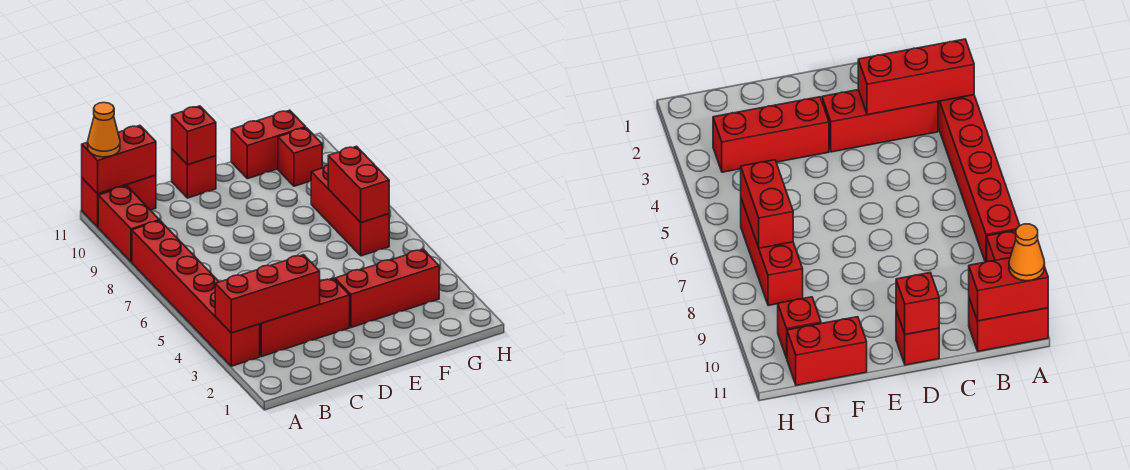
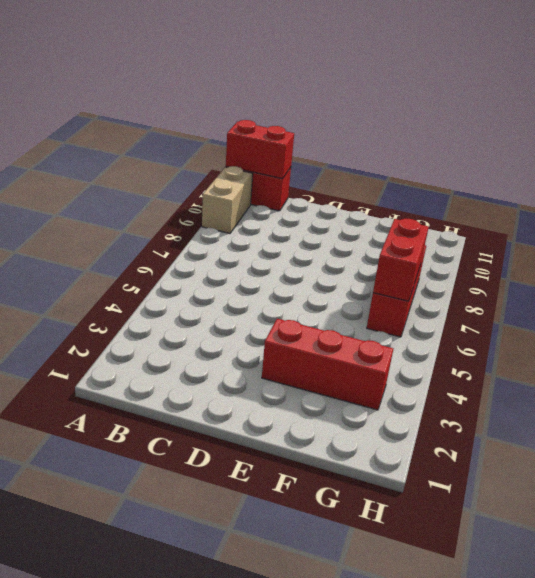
tan brick A9:A10 level 1 -> red brick A9:A10 level 1
none -> red brick A3:A8 level 1
none -> red brick B3:D3 level 1
none -> red brick D11 level 1

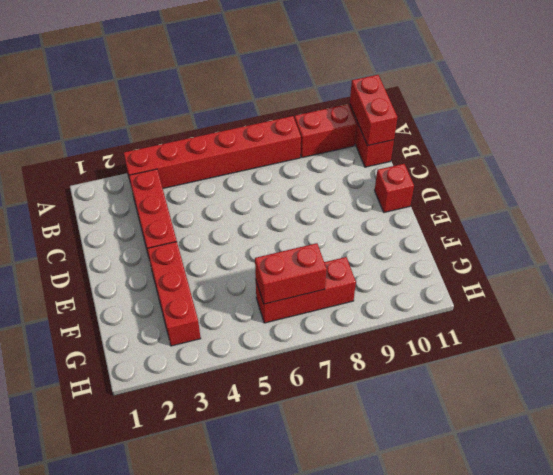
none -> red brick F11:G11 level 1
none -> red brick G10 level 1
none -> red brick A3:C3 level 2

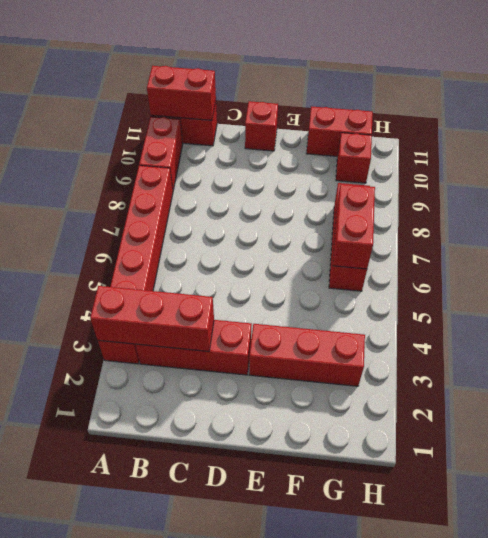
none -> red brick D11 level 2
none -> orange cone A11 level 3

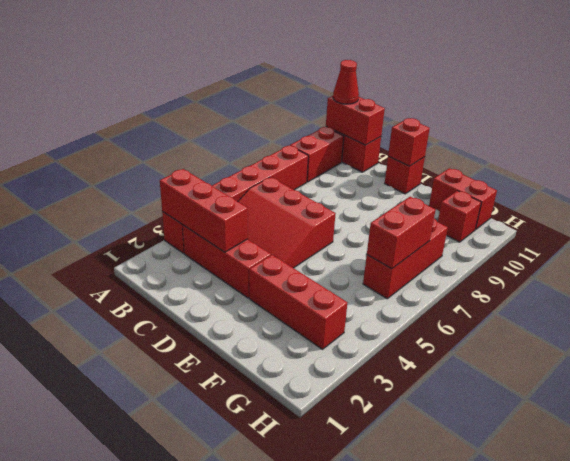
red cone A11 level 3 -> orange cone A11 level 3
red slope B4:D6 level 1 top 6 -> none

